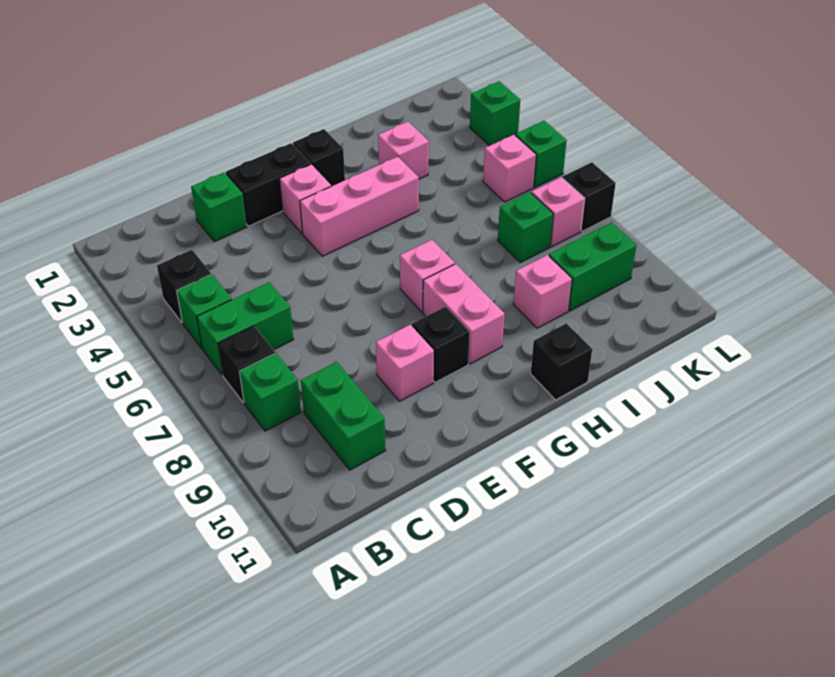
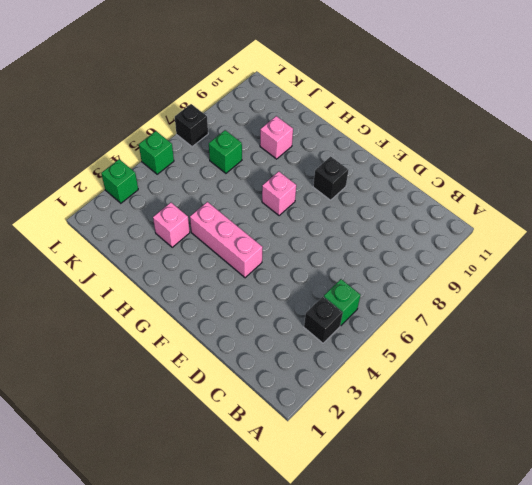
none -> green brick B6:C6 level 1
none -> black brick B7 level 1
none -> green brick B8 level 1

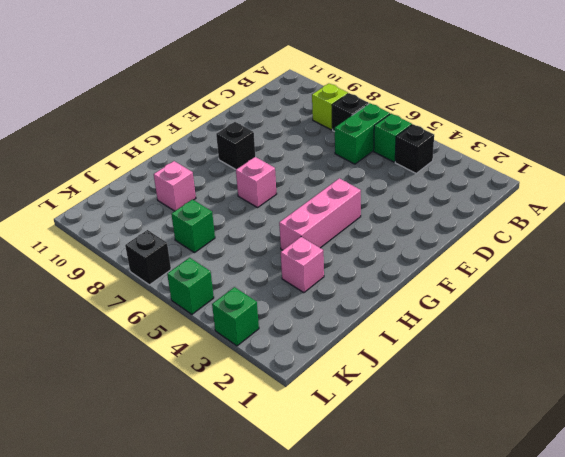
lime brick B8 level 1 -> green brick B8 level 1
none -> green brick C9:C10 level 1
none -> green brick D2 level 1
none -> black brick E2:F2 level 1

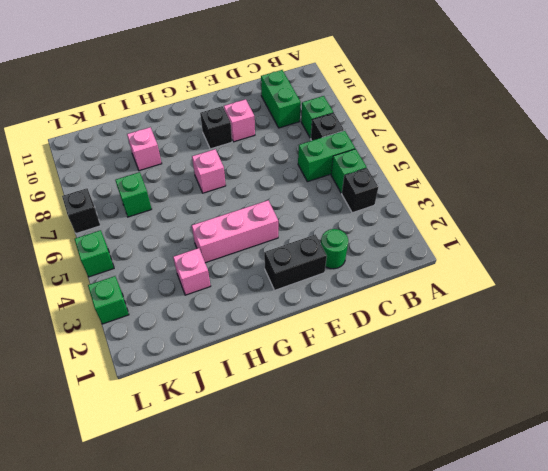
green round brick D2 level 1 -> green brick D2 level 1
none -> pink brick F3 level 1
none -> black brick G2 level 1
none -> pink brick G8:G9 level 1

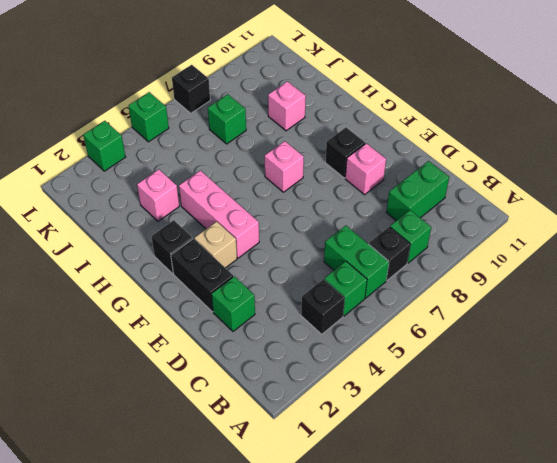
tan brick F3 level 1 -> pink brick F3 level 1
none -> pink brick G8:G9 level 1
none -> black brick H11 level 1
none -> green brick J9:K9 level 1

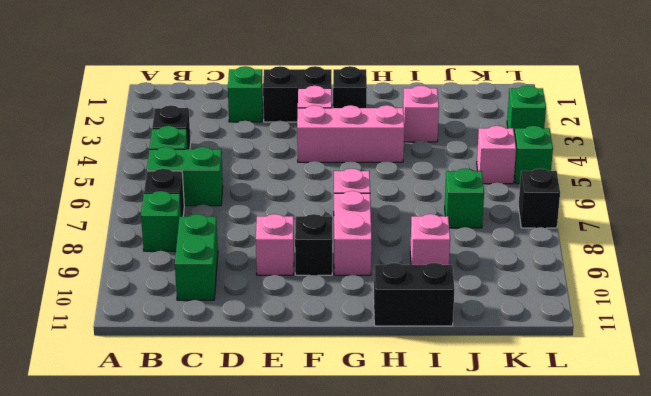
black brick H11:I11 level 1 -> black brick H11 level 1
none -> green brick J9:K9 level 1
none -> pink brick K7 level 1

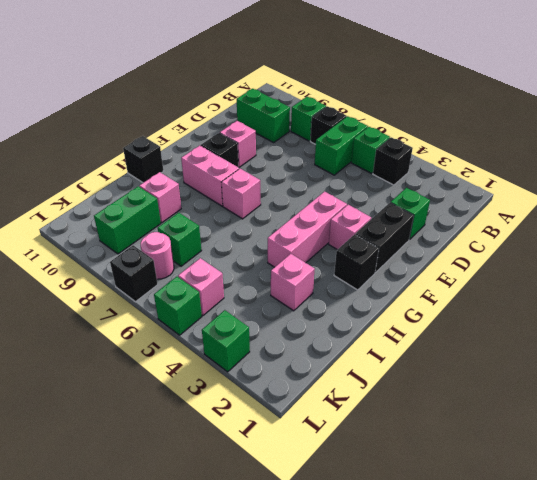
pink round brick K7 level 1 -> pink brick K7 level 1

